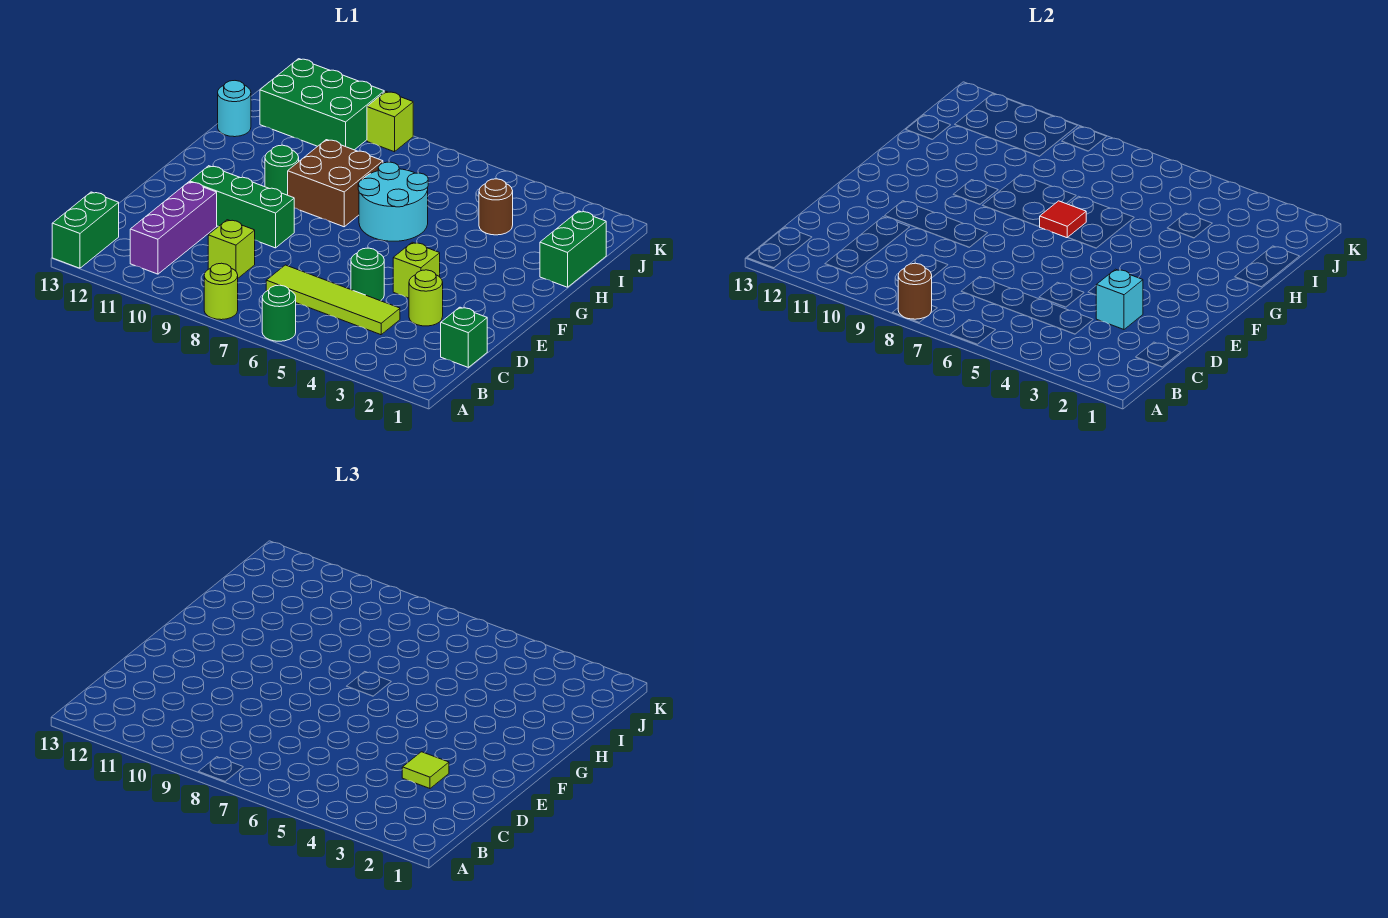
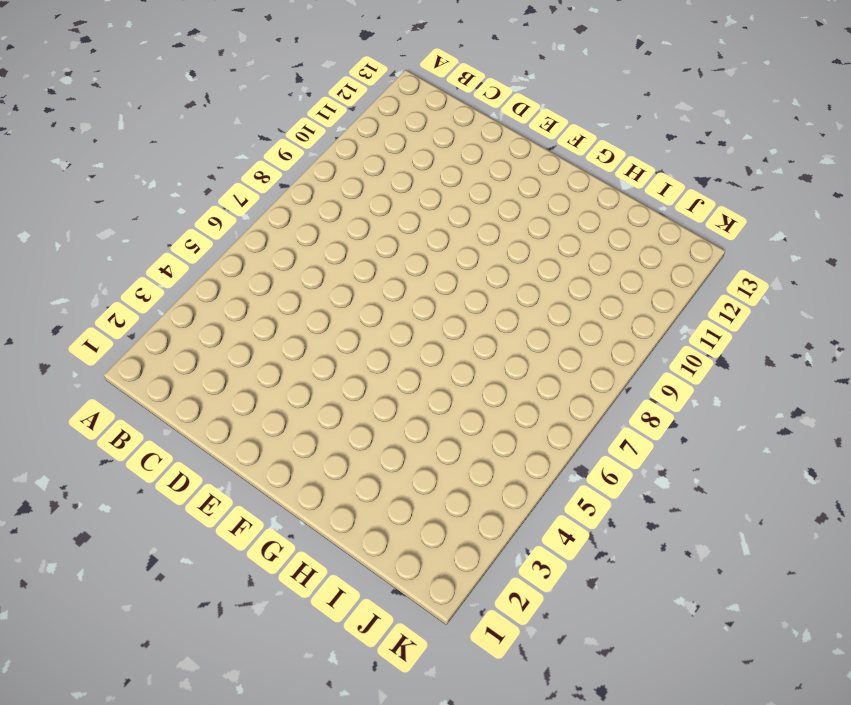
none -> green round brick A6 level 1
none -> lime round brick A8 level 1
none -> green brick A13:B13 level 1

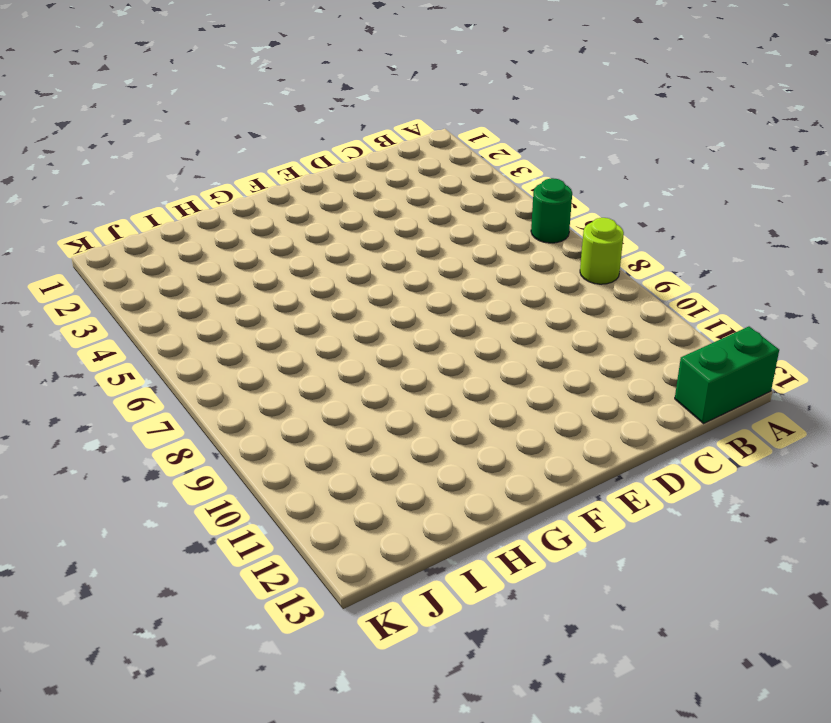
none -> purple brick B11:D11 level 1
none -> green brick C1 level 1
none -> lime tile C4:C7 level 1

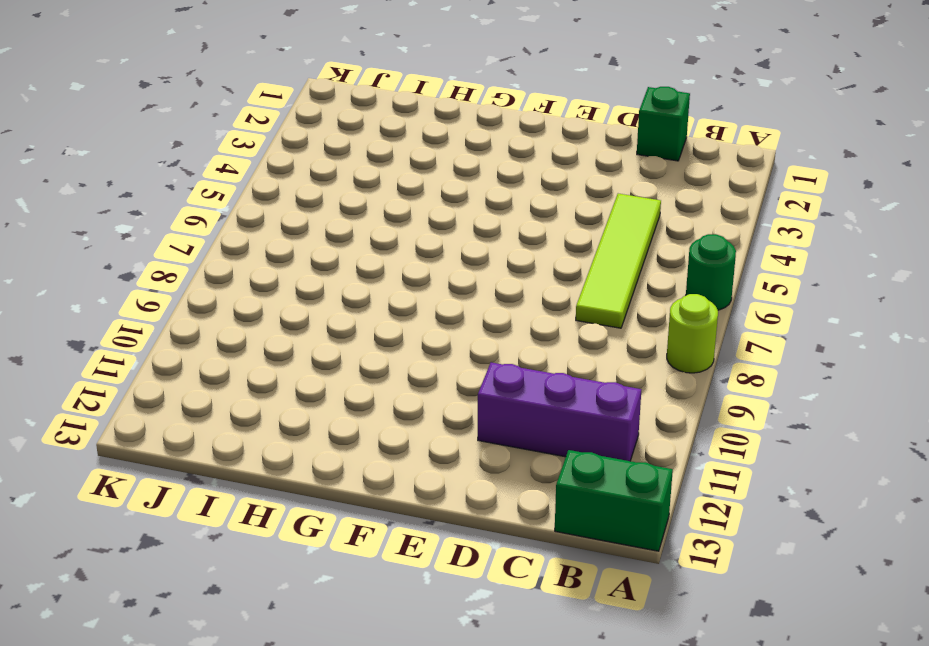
none -> lime brick C9 level 1
none -> lime round brick D3 level 1
none -> green round brick D5 level 1

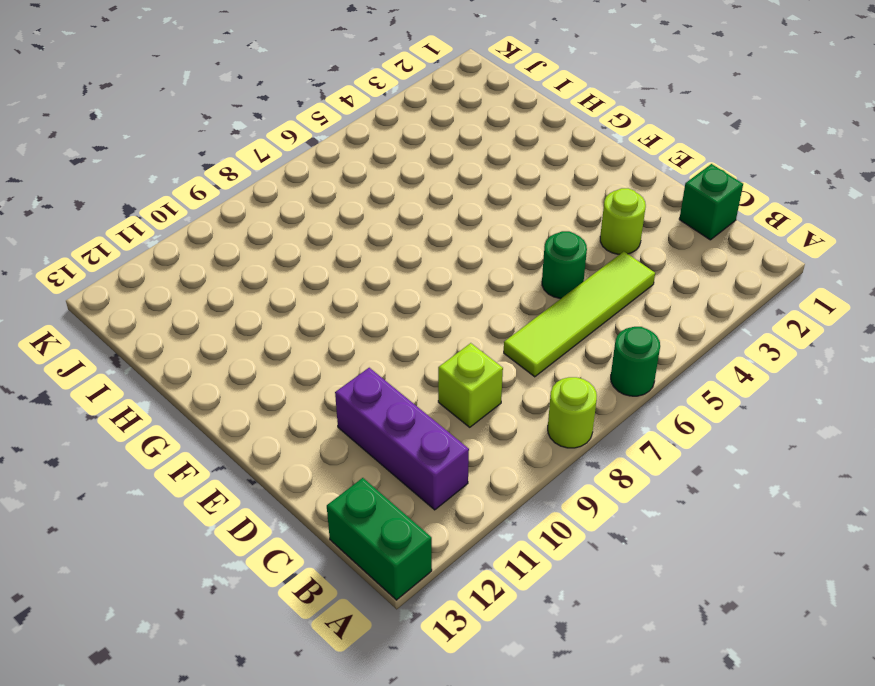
none -> lime brick E4 level 1
none -> green brick E9:E11 level 1
none -> cyan round brick G6:H7 level 1

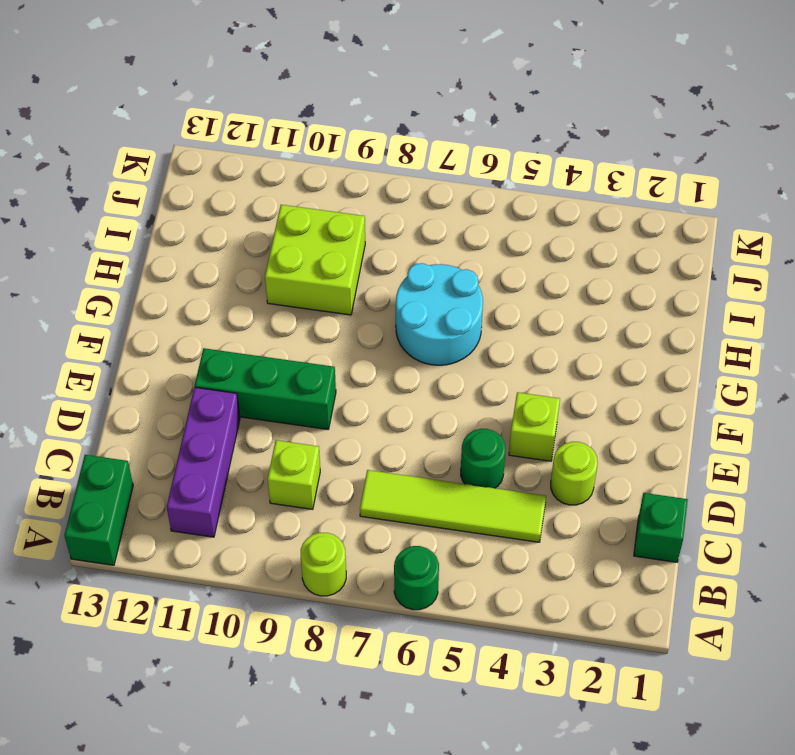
lime brick H9:I10 level 1 -> brown brick G8:H9 level 1
none -> green round brick G10 level 1
none -> green brick H1:I1 level 1
none -> brown round brick I4 level 1

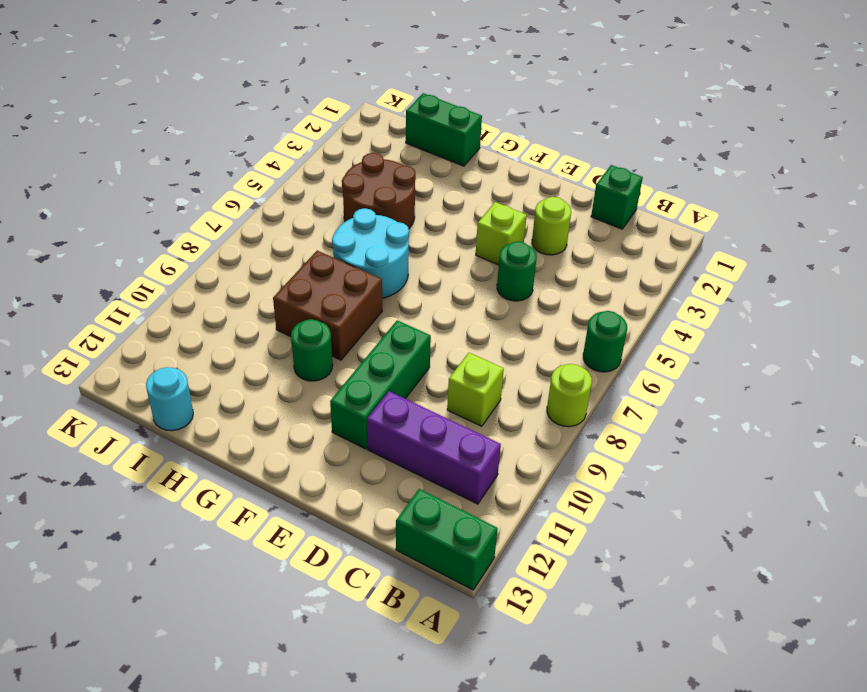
brown round brick H4:I5 level 1 -> brown round brick I4 level 1
none -> lime tile C4:C7 level 1
none -> green brick J10:K12 level 1
none -> lime brick K9 level 1

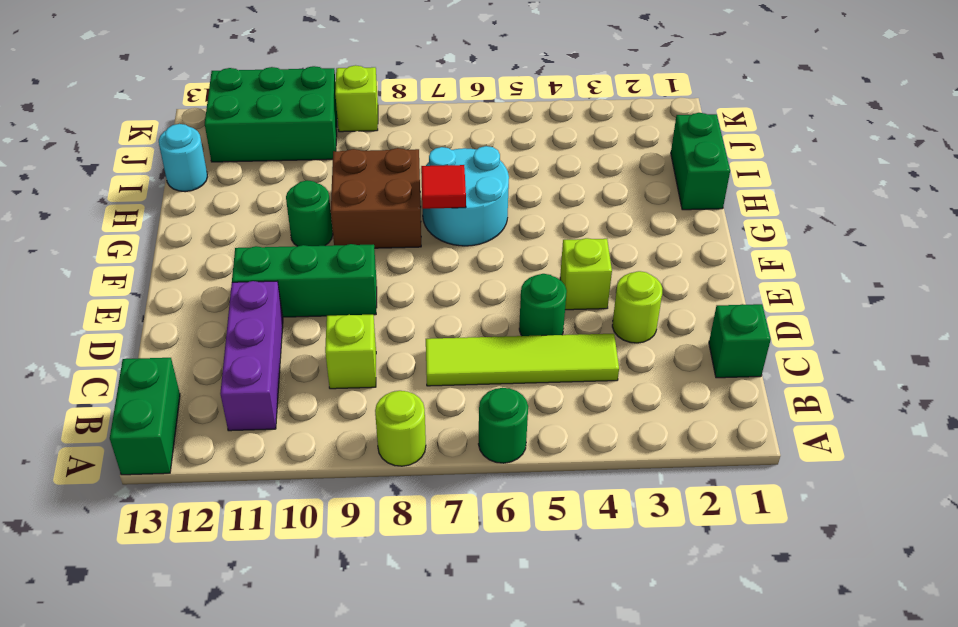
none -> brown round brick I4 level 1
none -> brown round brick A8 level 2
none -> cyan brick D3 level 2

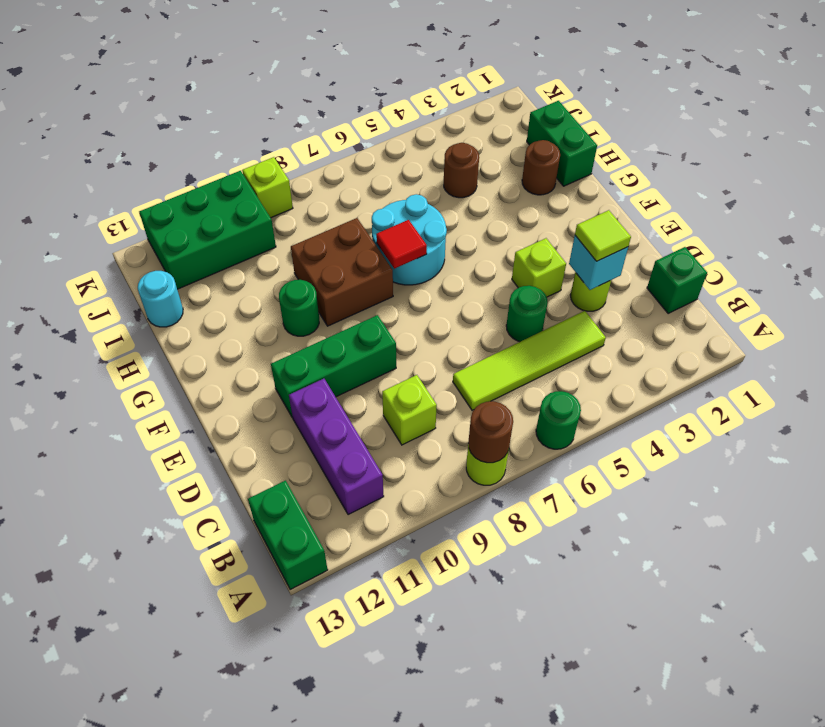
brown round brick H2 level 1 -> none

